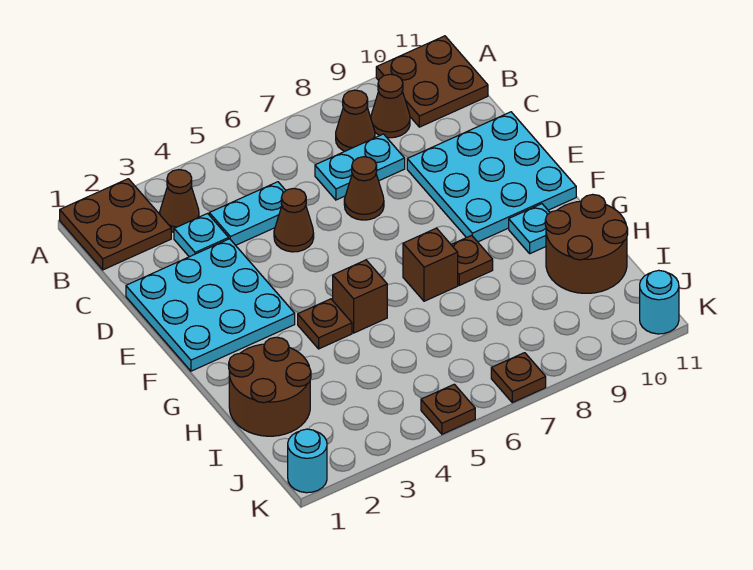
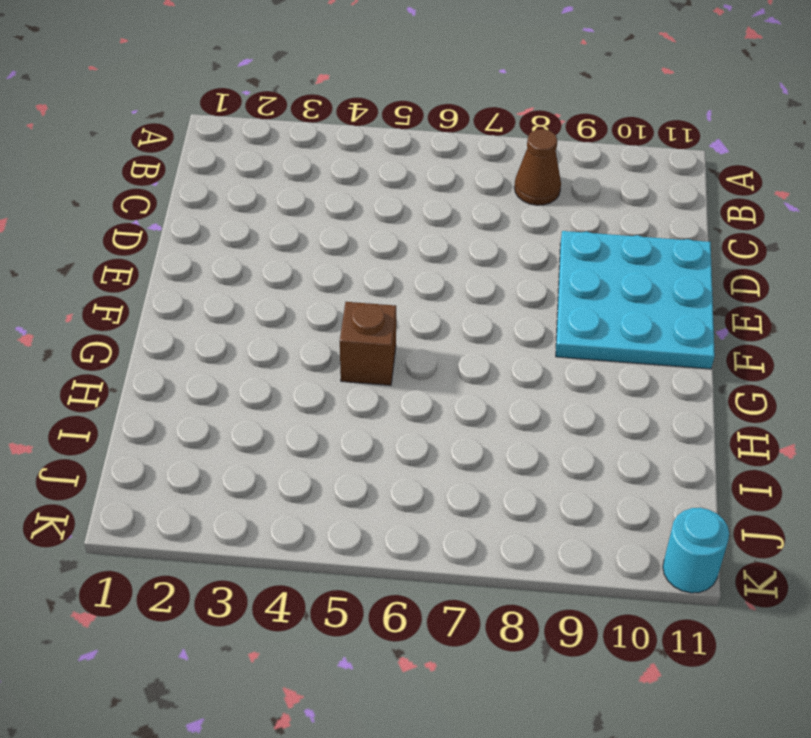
none -> brown plate A1:B2 level 1
none -> brown plate A10:B11 level 1
none -> brown cone B3 level 1

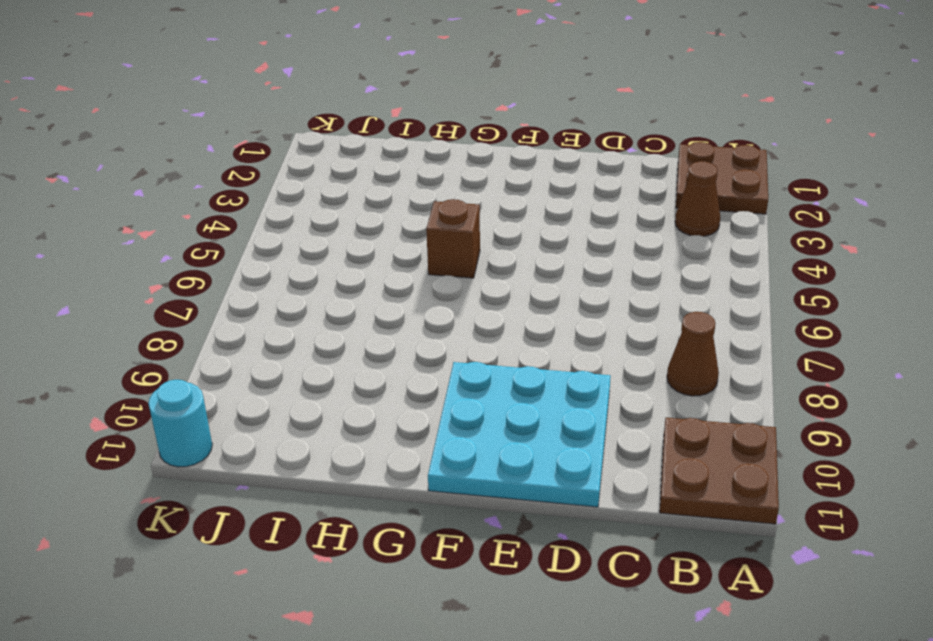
none -> brown cone B9 level 1
none -> cyan plate C3 level 1
none -> cyan plate C4:C5 level 1

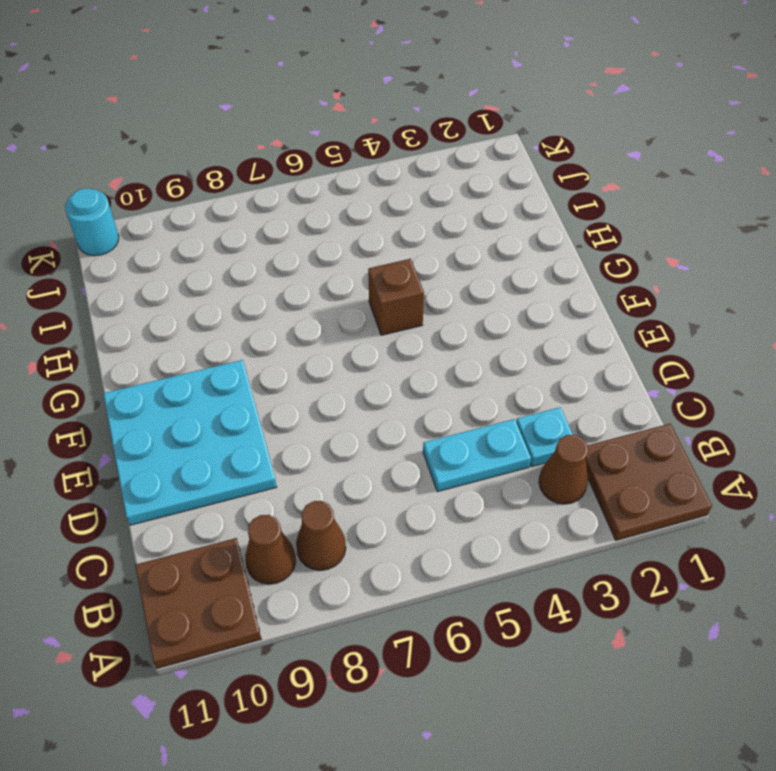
none -> cyan plate C7:C8 level 1
none -> cyan plate D1:F3 level 1
none -> brown cone D5 level 1

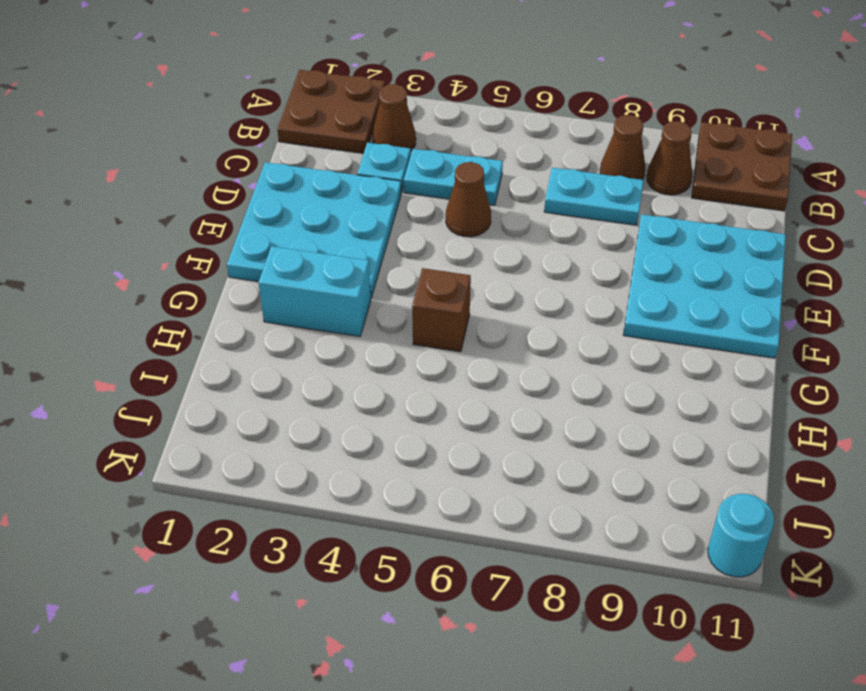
cyan brick G2:G3 level 1 -> none
none -> brown cone D7 level 1
none -> brown plate G4 level 1
none -> brown brick G7 level 1

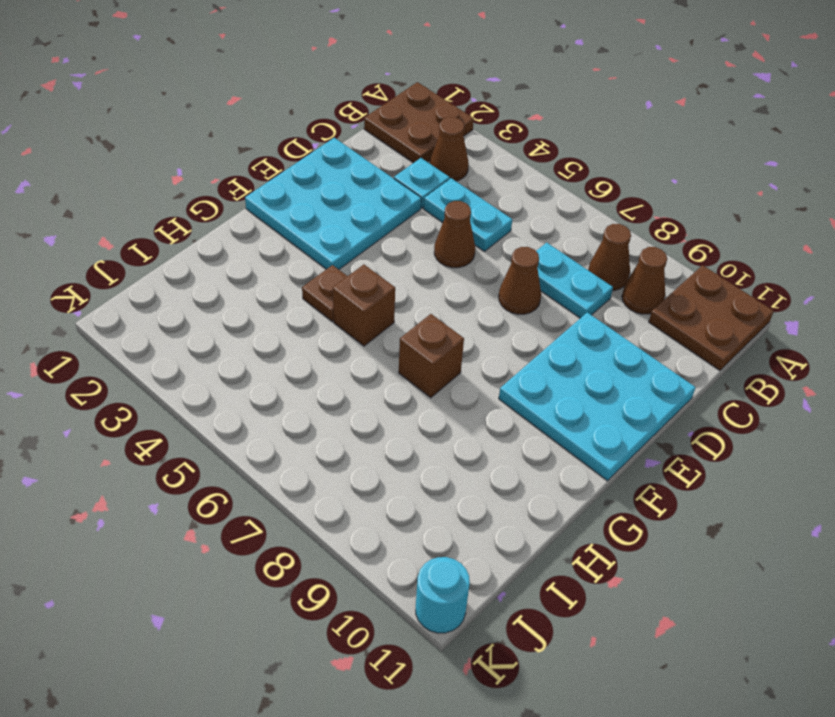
none -> brown plate G8 level 1
none -> cyan plate G10 level 1
none -> brown round brick H1:I2 level 1

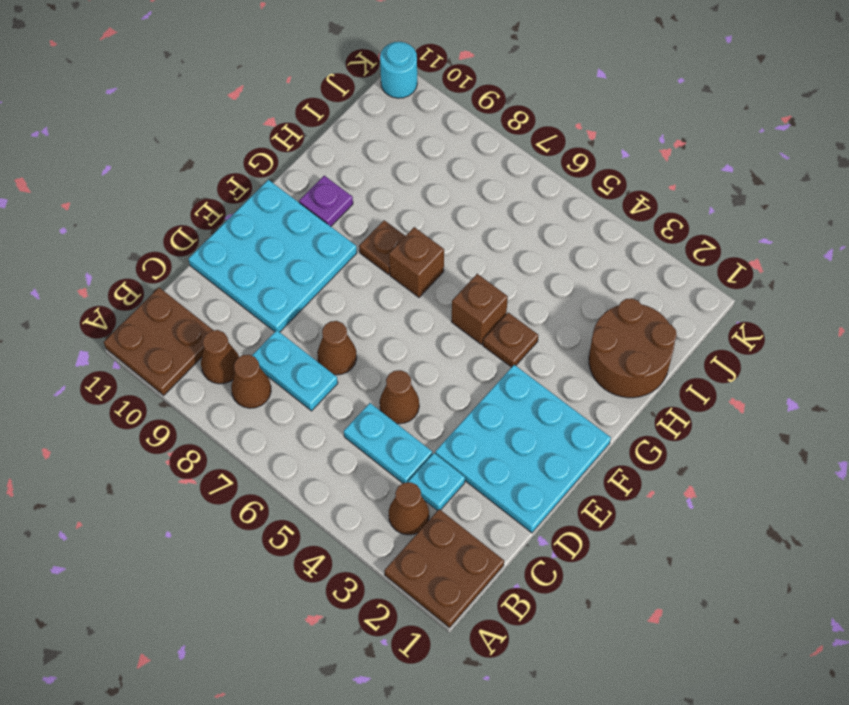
purple plate G10 level 1 -> cyan plate G10 level 1
none -> brown round brick H10:I11 level 1
none -> cyan round brick K1 level 1
none -> brown plate K5 level 1

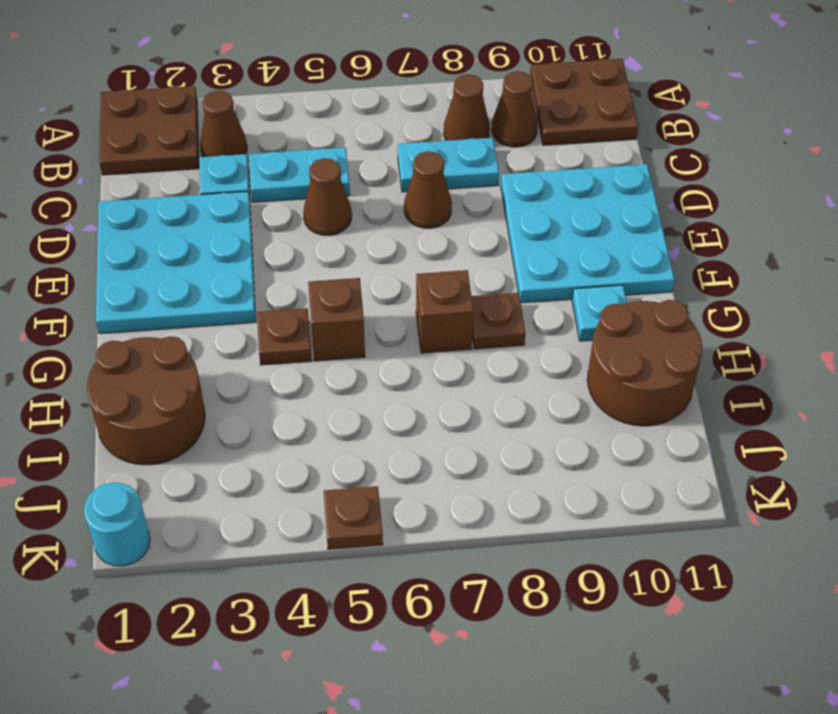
none -> brown plate K7 level 1
none -> cyan round brick K11 level 1

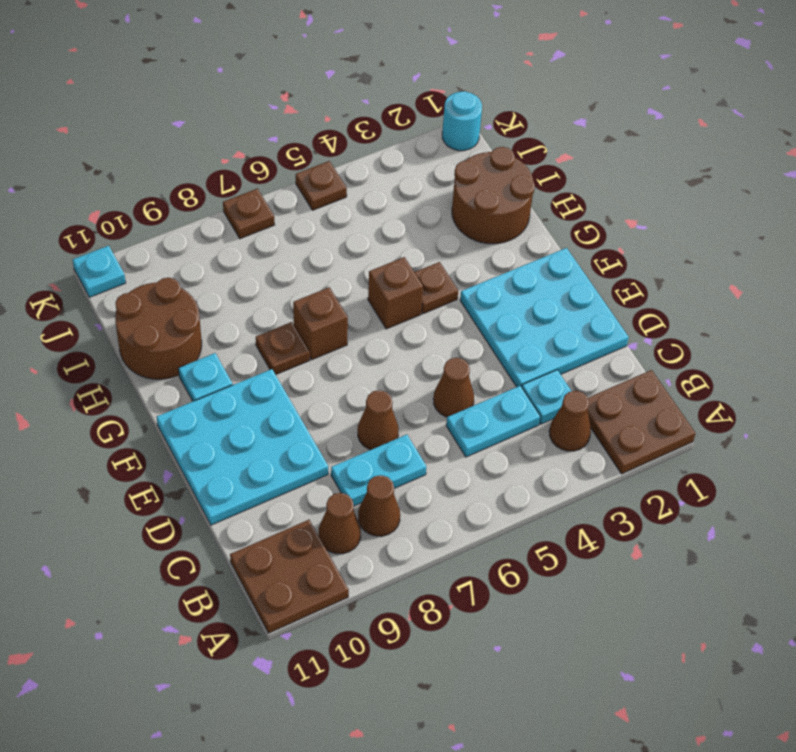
cyan plate K11 level 1 -> cyan round brick K11 level 1

